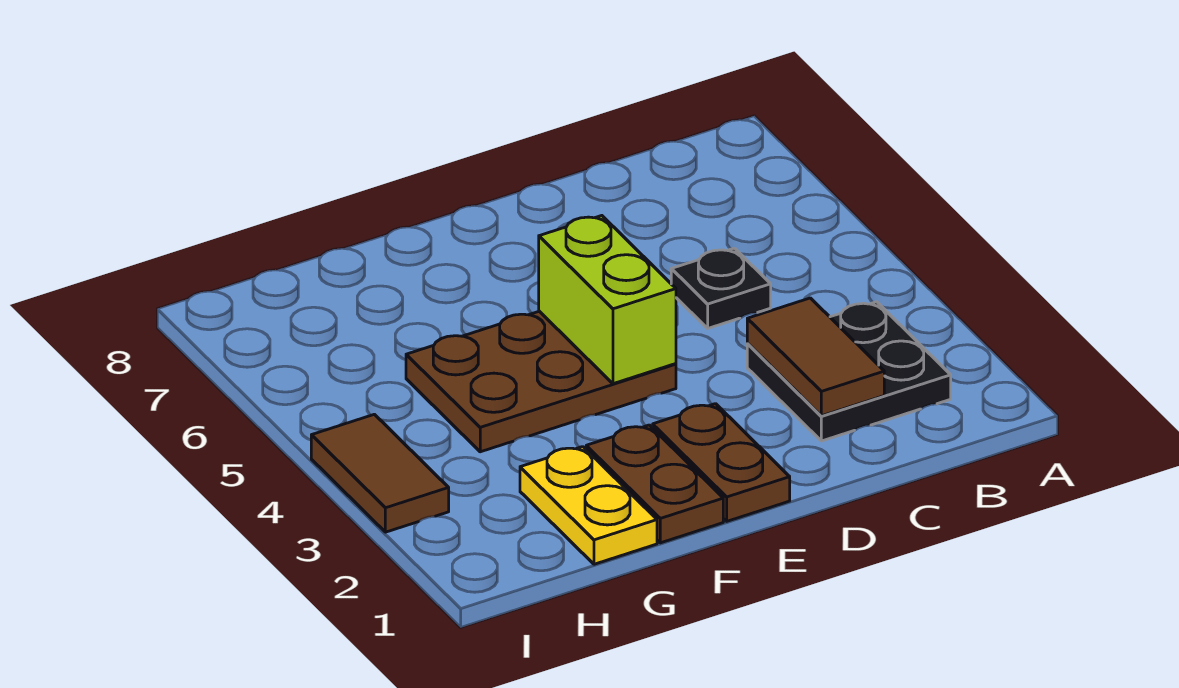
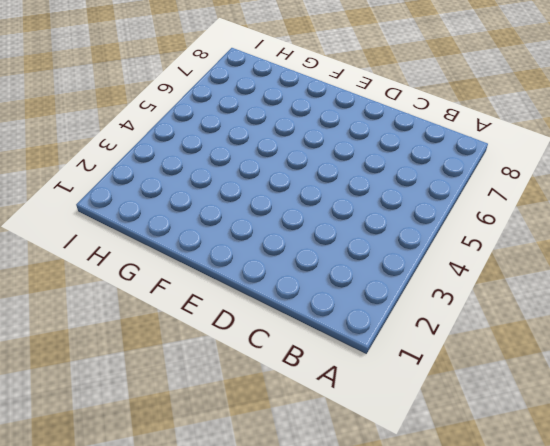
none -> black plate B2:C3 level 1
none -> black plate C5 level 1

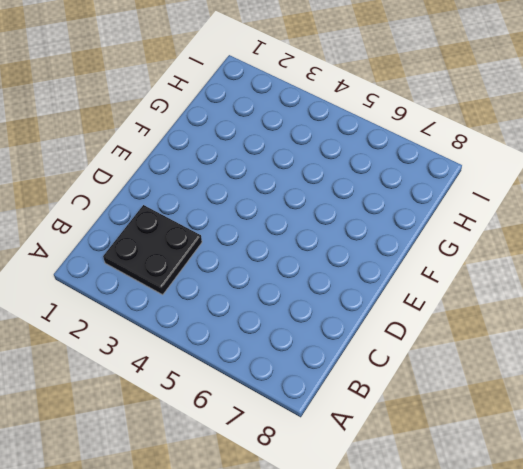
none -> black plate C5 level 1
none -> brown plate E1:E2 level 1

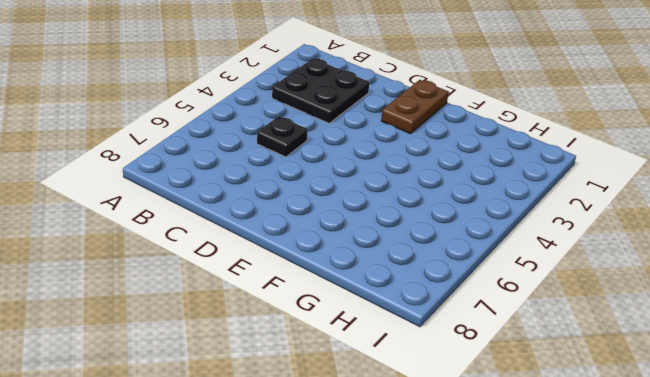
none -> brown plate E4:G5 level 1
none -> brown plate F1:F2 level 1

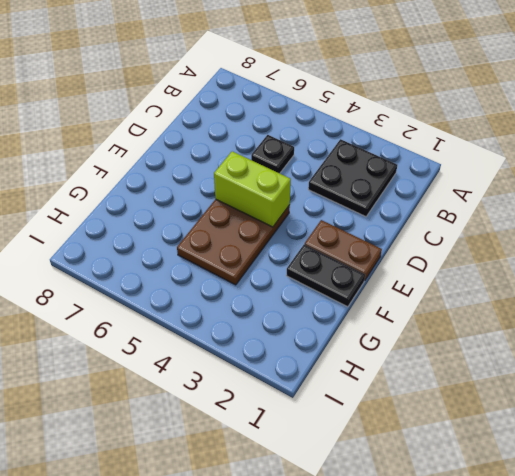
black plate F1:F2 level 1 -> brown plate F1:F2 level 1
none -> yellow plate G1:G2 level 1
none -> brown tile I3:I4 level 1

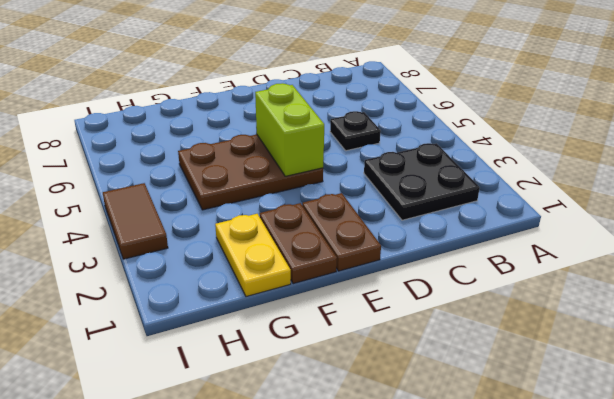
none -> brown tile C2:C3 level 2

